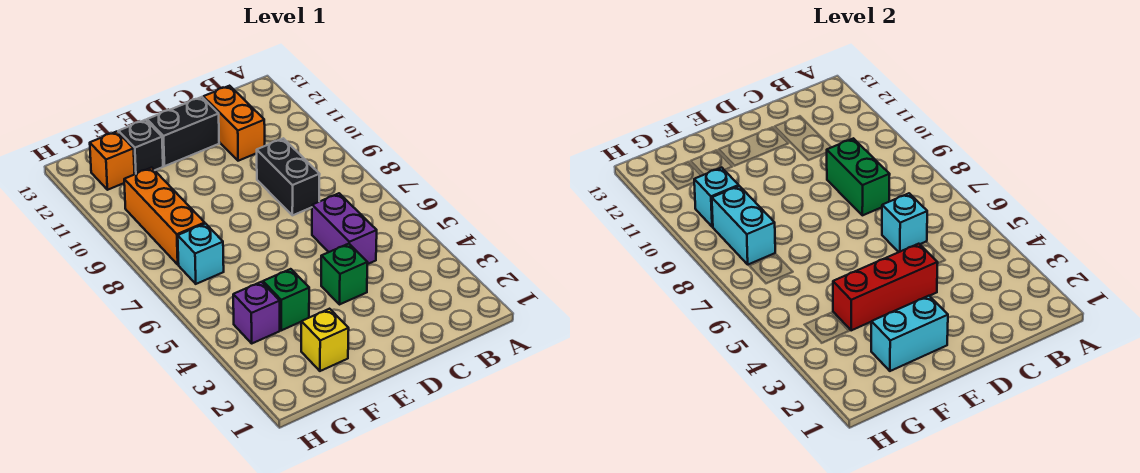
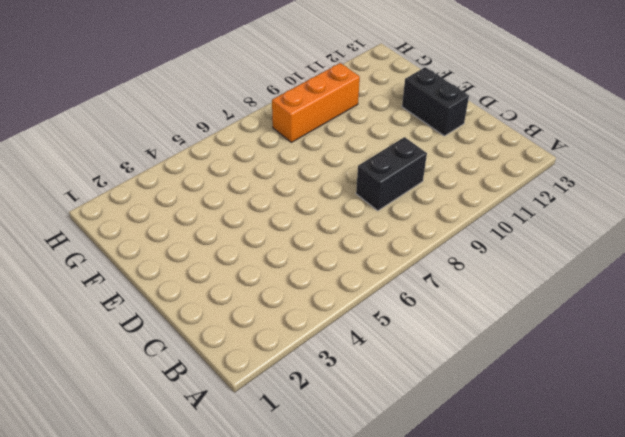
none -> purple brick C5:C6 level 1
none -> orange brick C11:C12 level 1
none -> green brick D4 level 1

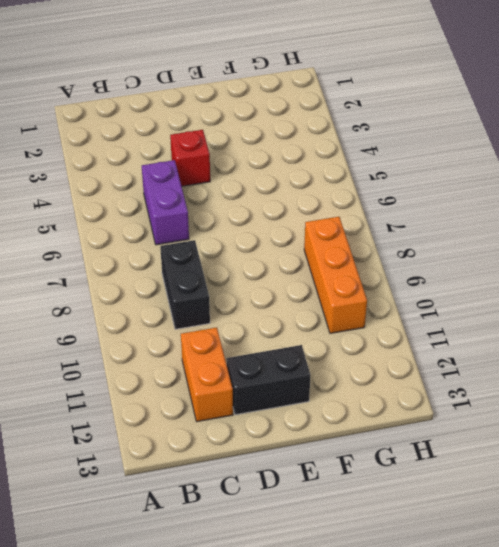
red brick D4 level 1 -> green brick D4 level 1
none -> yellow brick F2 level 1
none -> green brick F4 level 1
none -> black brick F12 level 1

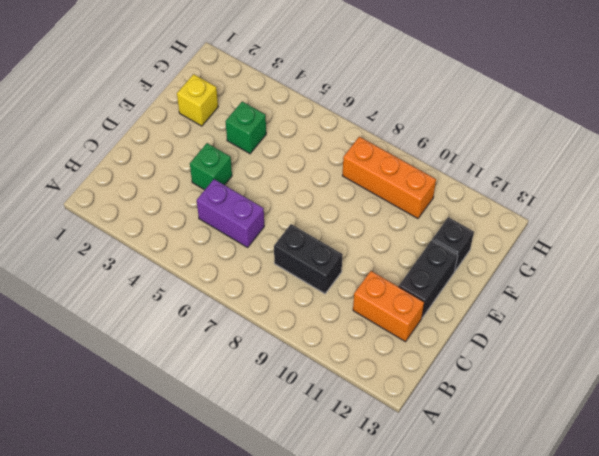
none -> purple brick G4 level 1
none -> cyan brick G7 level 1
none -> orange brick G12 level 1

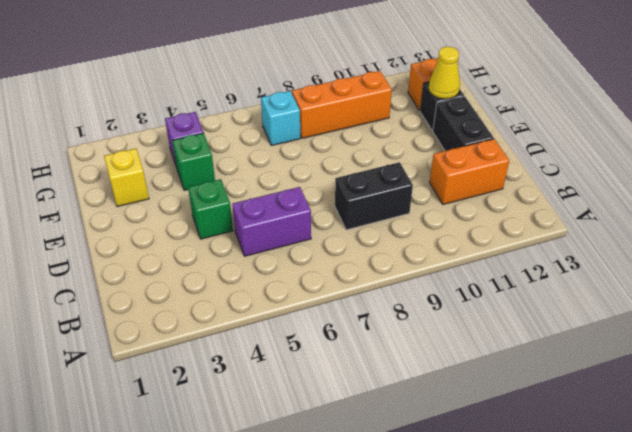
yellow cone F12 level 2 -> none
none -> cyan brick C6 level 2
none -> green brick C8:C9 level 2
none -> red brick D4:F4 level 2

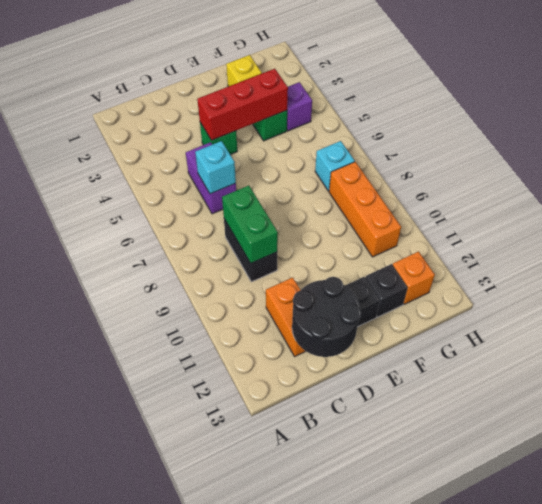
black round brick C12:D13 level 2 -> none
none -> cyan brick E2:F2 level 2
none -> cyan brick G8:G9 level 2
none -> cyan brick G10 level 2

